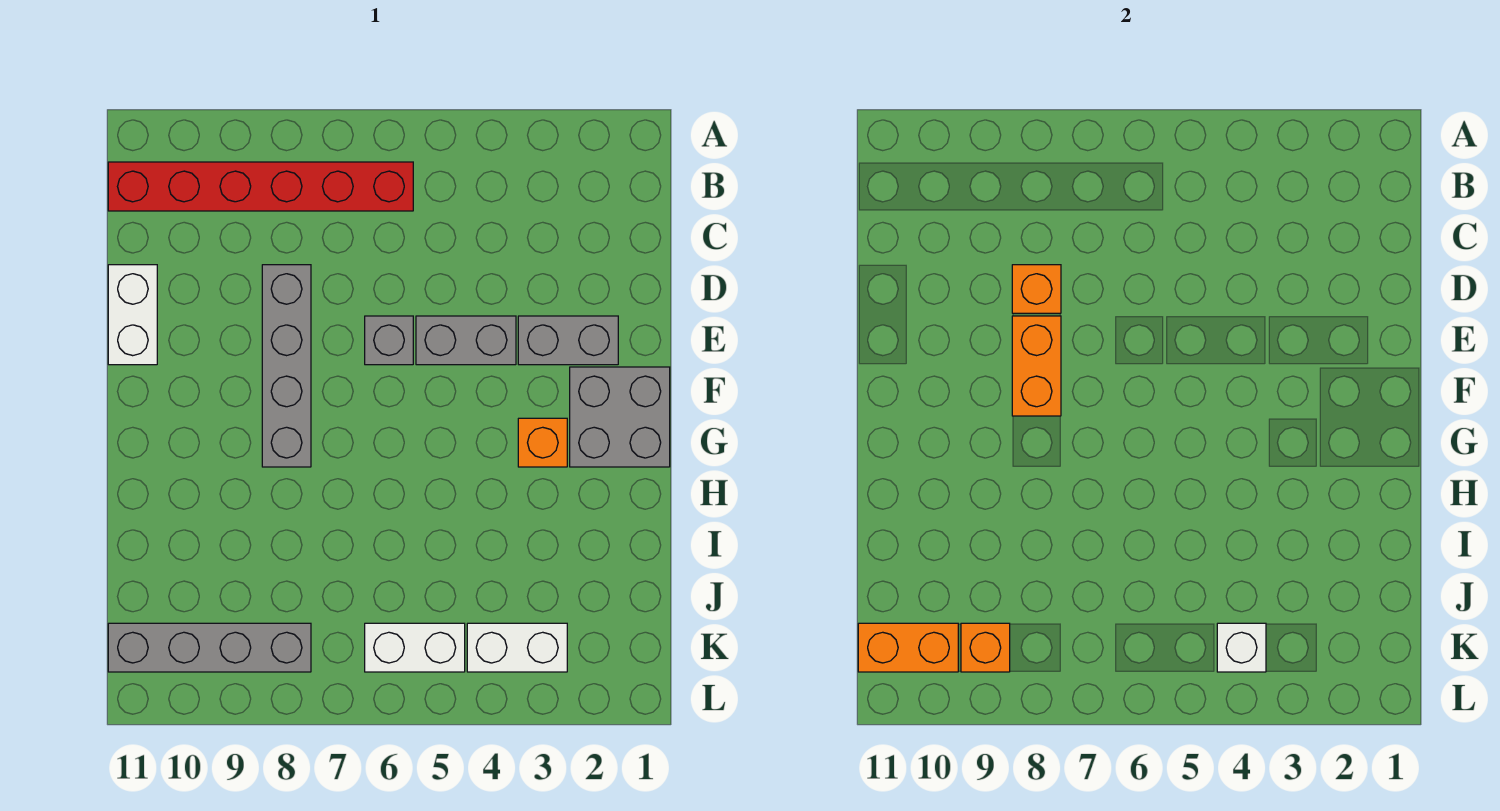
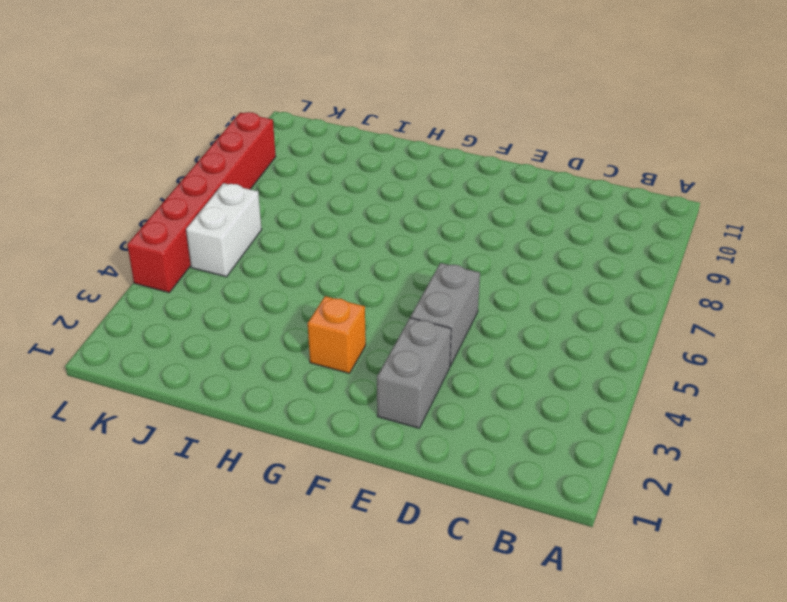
red brick L4:L9 level 1 -> red brick B6:B11 level 1
none -> grey brick D8:G8 level 1
none -> white brick D11:E11 level 1
none -> grey brick E6 level 1

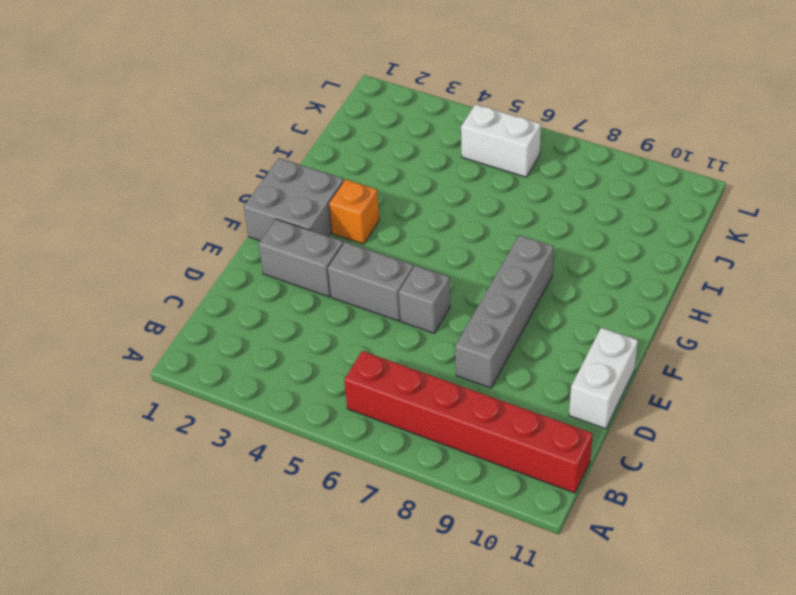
none -> white brick K3:K4 level 1
none -> grey brick K8:K11 level 1
none -> orange brick D8 level 2

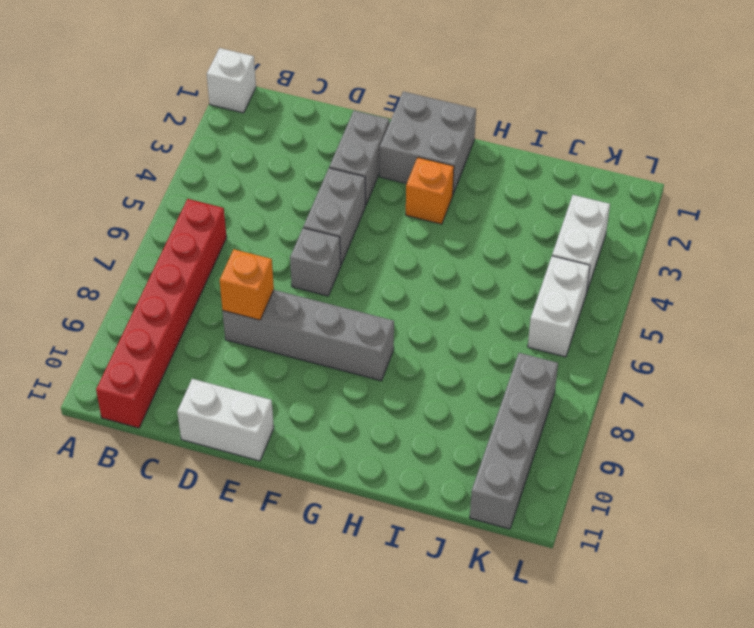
white brick A1 level 1 -> white brick K4 level 2
none -> orange brick E8:F8 level 2
none -> orange brick K9 level 2
none -> orange brick K10:K11 level 2

